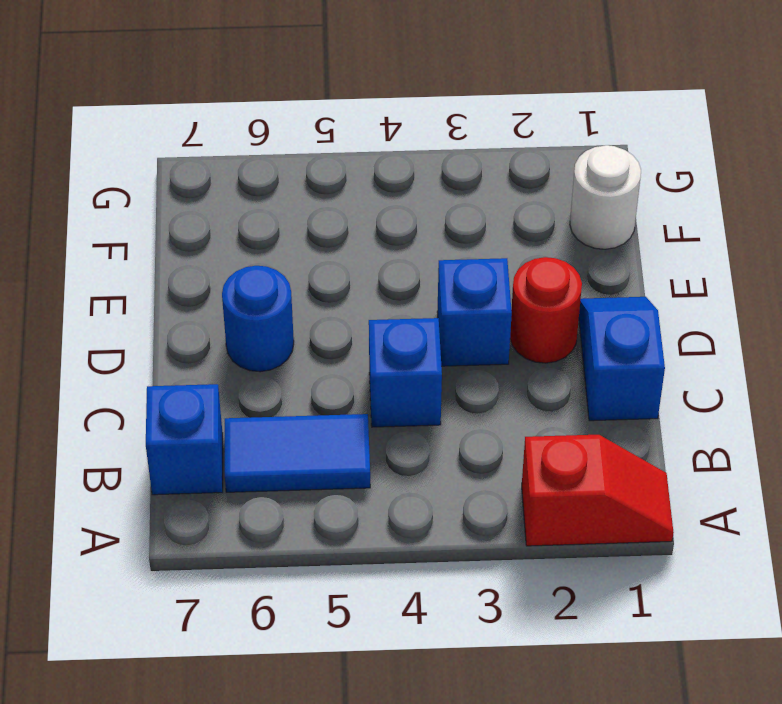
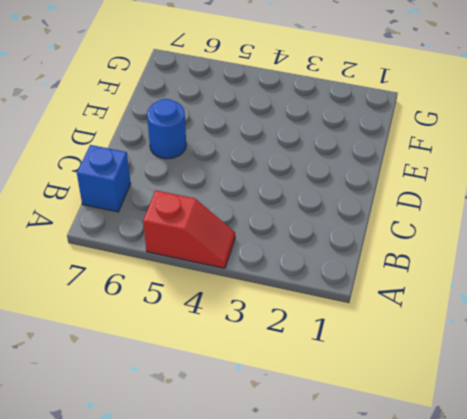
red slope A4:A5 level 1 top 5 -> red slope A1:A2 level 1 top 2
none -> blue tile B5:B6 level 1
none -> blue slope C1:D1 level 1 top C

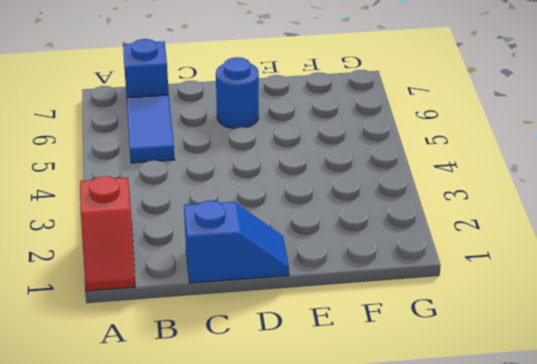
none -> blue brick C4 level 1
none -> red round brick D2 level 1

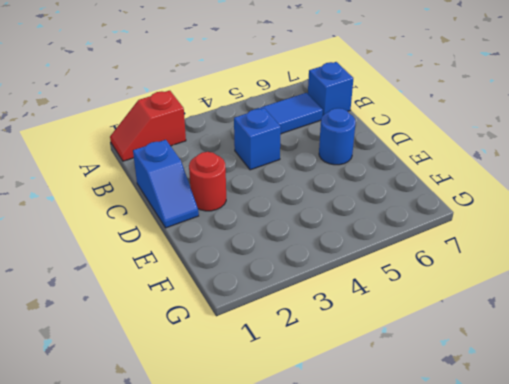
none -> blue brick D3 level 1
none -> white round brick F1 level 1

